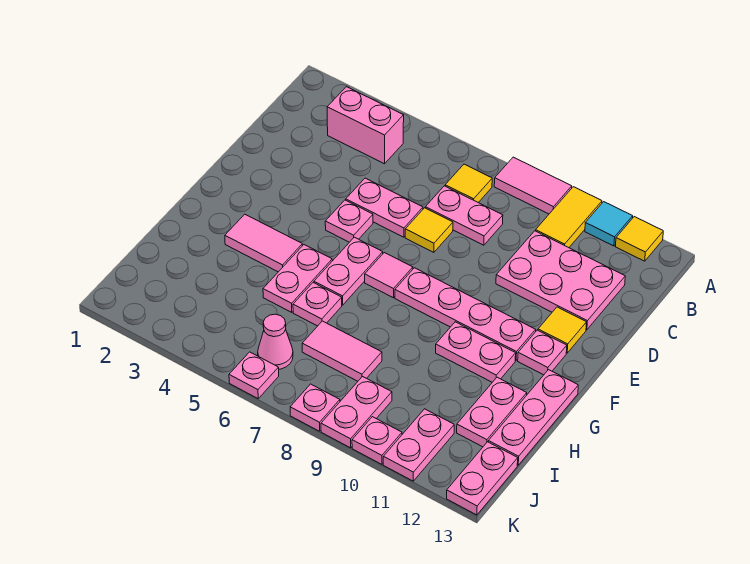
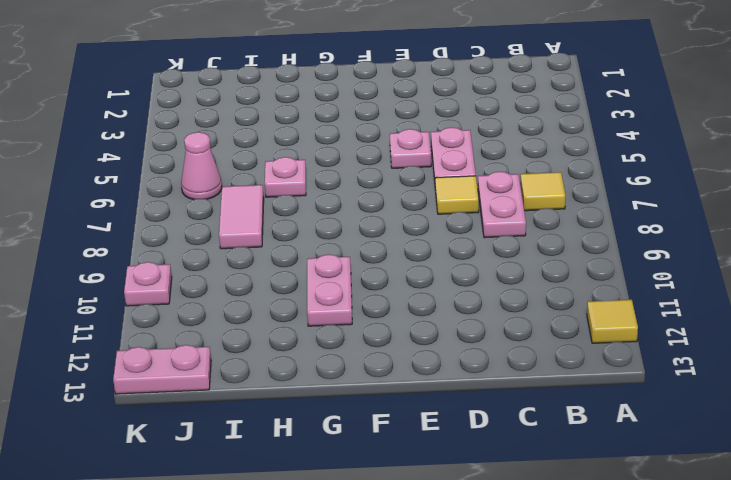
none -> pink tile A8:A9 level 1
none -> yellow tile A10:B10 level 1
none -> cyan tile A11 level 1
none -> pink brick B3:B4 level 1

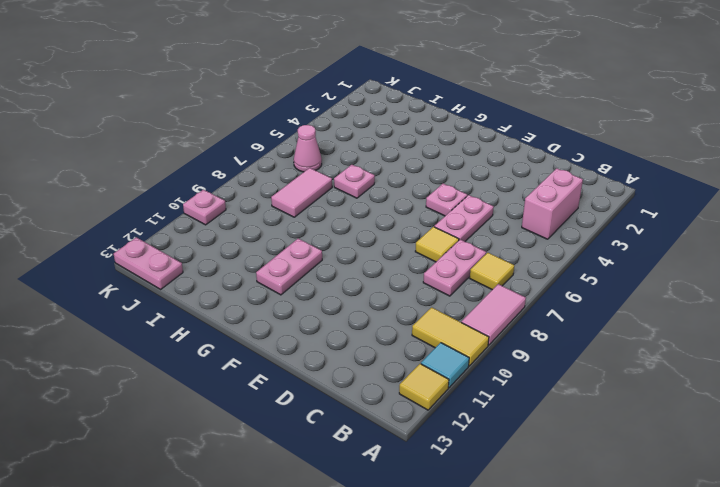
none -> pink plate C10:D12 level 1
none -> yellow tile E12 level 1
none -> pink plate F6:G6 level 1
none -> pink tile F7 level 1

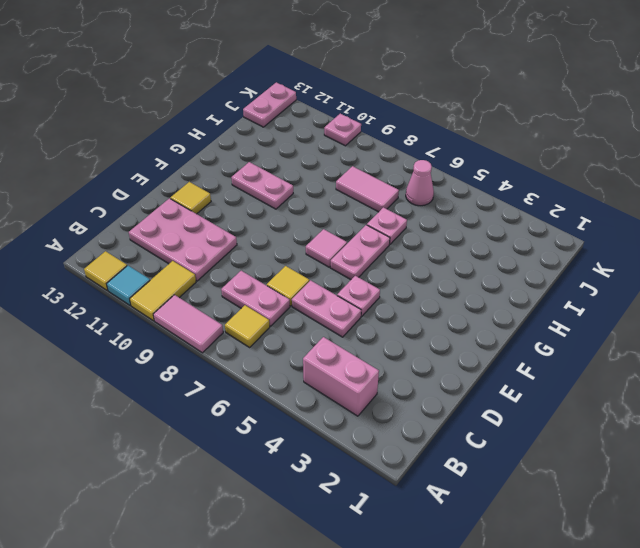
none -> pink plate F8:F11 level 1
none -> pink plate F12 level 1
none -> pink tile G3:G4 level 1
none -> pink plate G5:H5 level 1

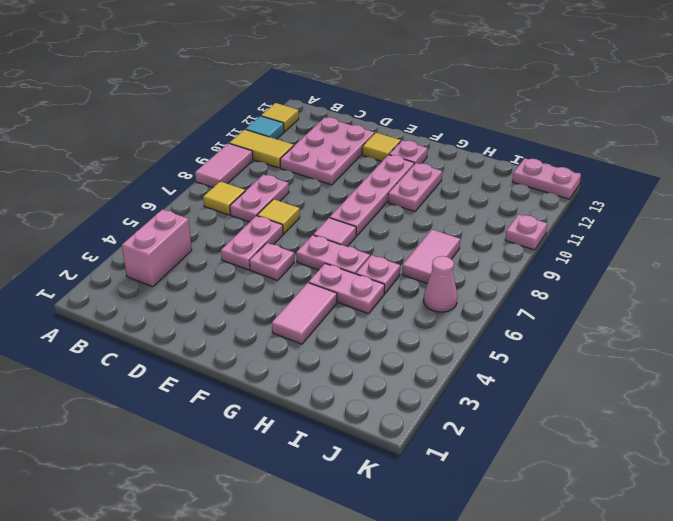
none -> pink plate G13:I13 level 1
none -> pink plate H12:I12 level 1
none -> pink plate J9:K9 level 1
none -> pink plate J11:K11 level 1

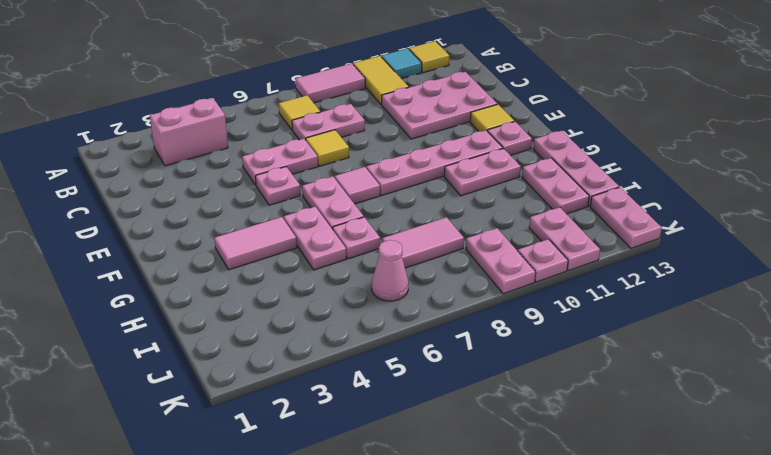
none -> pink plate K6 level 1
none -> pink plate K8 level 1

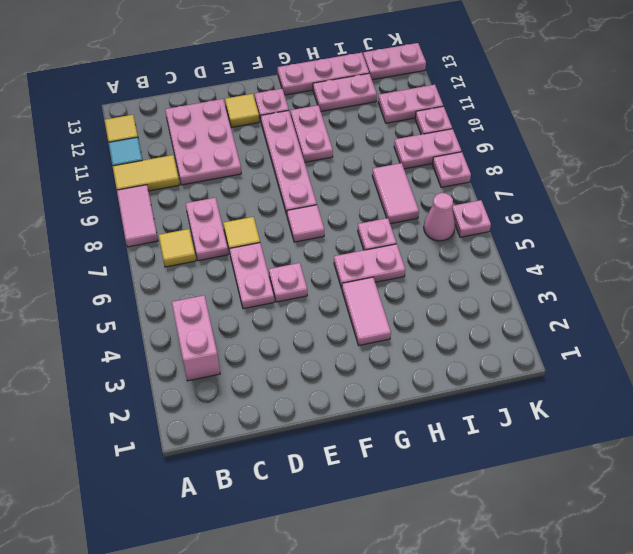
none -> pink plate F6:G6 level 1

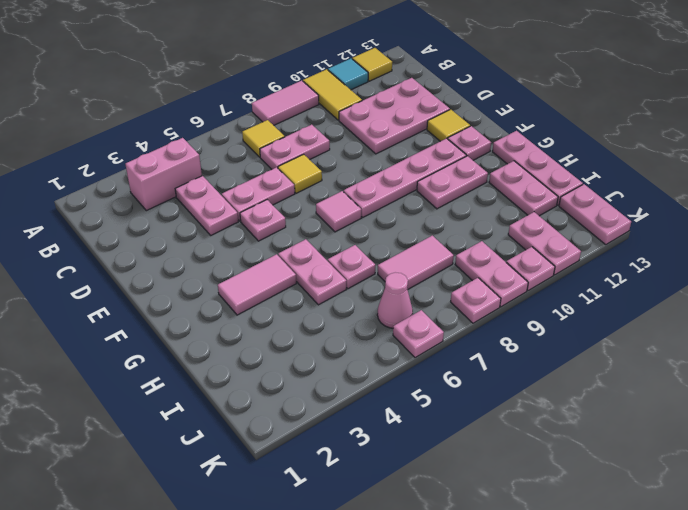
pink plate C4:D4 level 1 -> pink plate F6:G6 level 1

